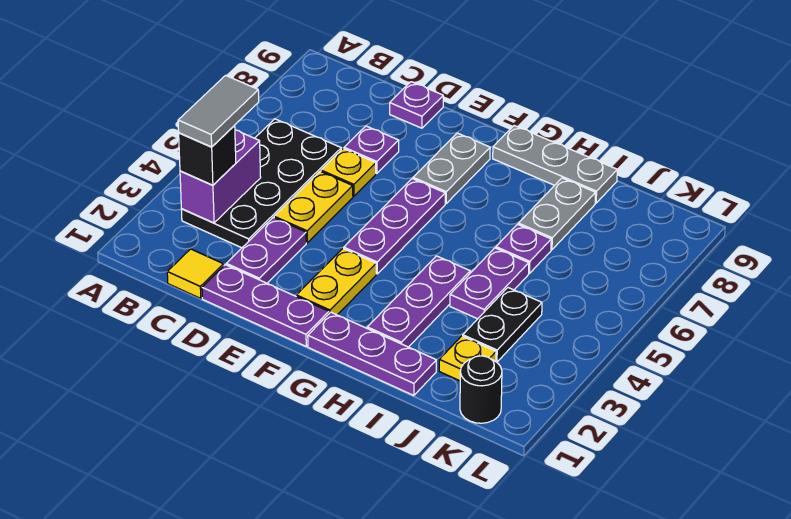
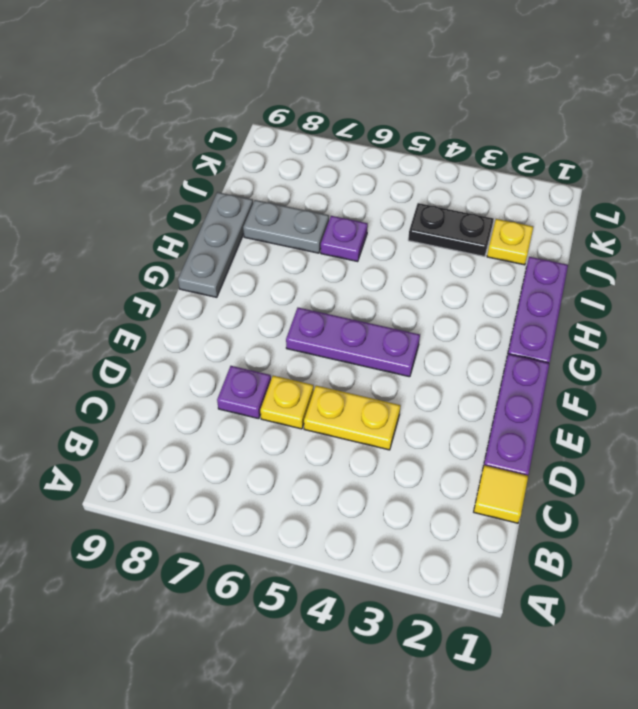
none -> black plate B3:C6 level 1
none -> purple plate D2:D3 level 1
none -> purple plate D9 level 1

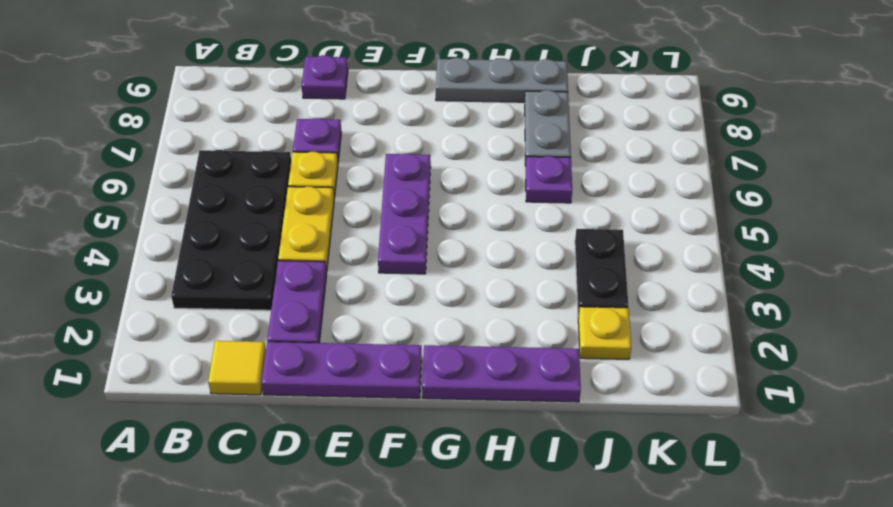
none -> yellow plate F2:F3 level 1
none -> grey plate F7:F8 level 1
none -> purple plate H2:H4 level 1

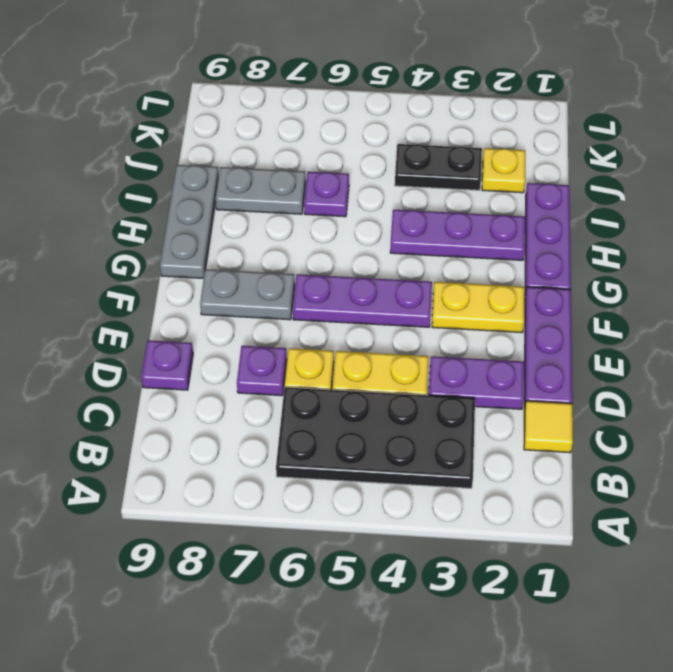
none -> purple plate I4:I5 level 1
none -> black round brick K1 level 1
none -> purple brick B3:B4 level 2

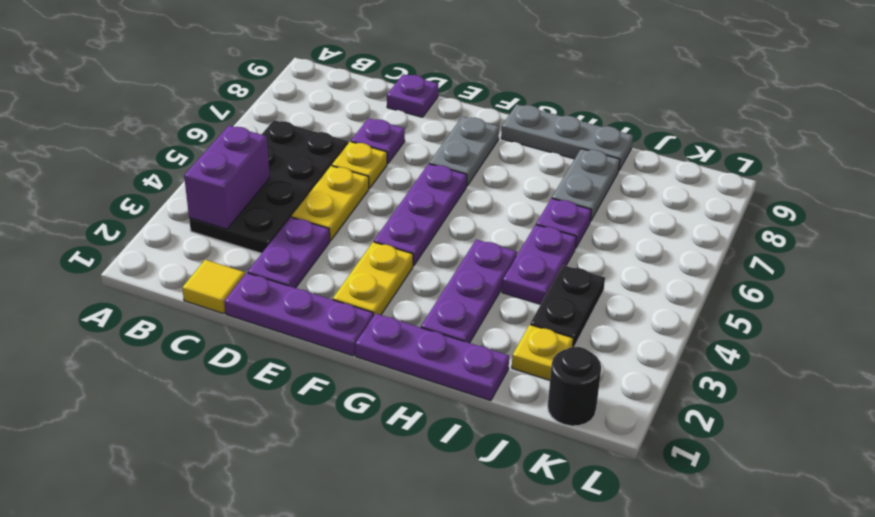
none -> black brick B3 level 3
none -> grey tile B3:B4 level 4

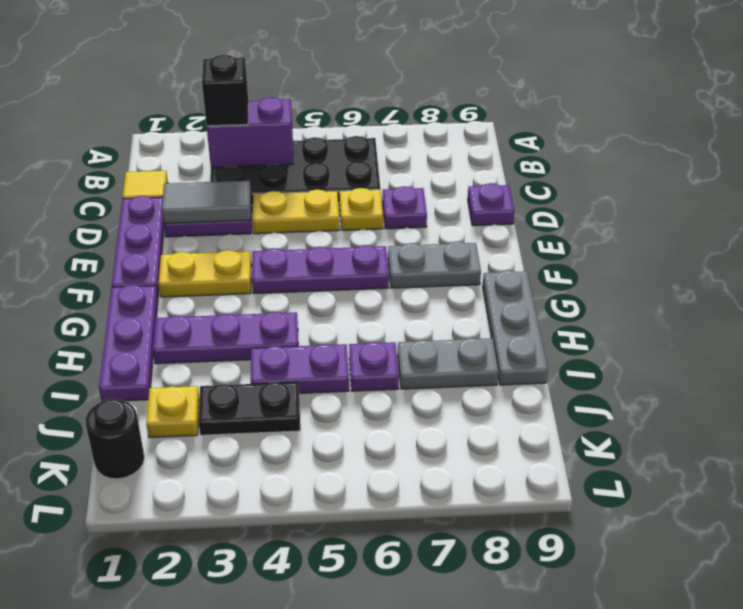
grey tile D2:D3 level 2 -> grey tile B3:B4 level 4

